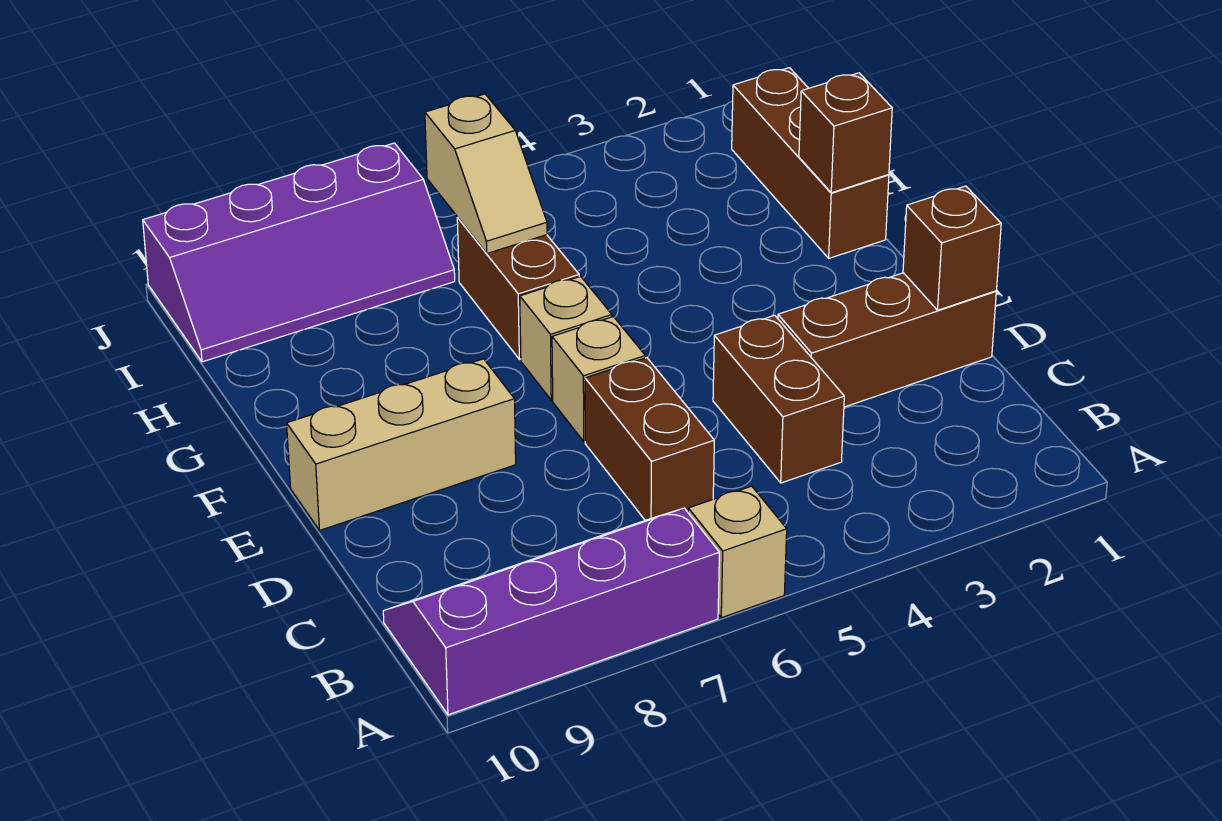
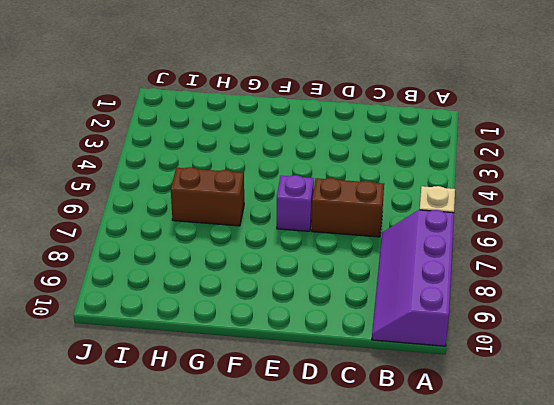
purple brick E6 level 1 -> tan brick E6 level 1
none -> brown brick C4:D4 level 1
none -> brown brick D1:D3 level 1
none -> tan brick E8:E10 level 1

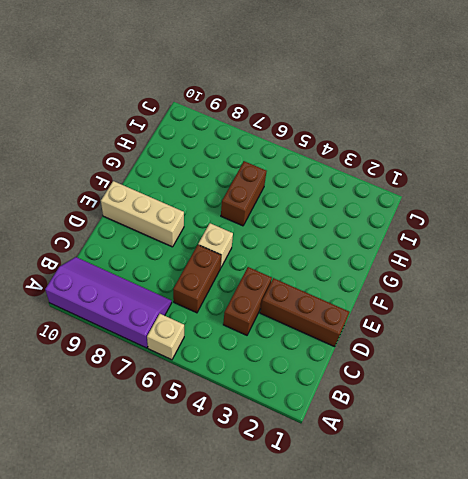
none -> tan brick F6 level 1
none -> brown brick G1:I1 level 1
none -> purple slope I7:J10 level 1 top J

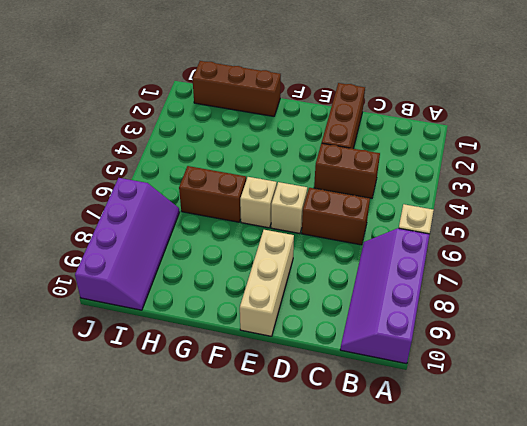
none -> brown brick D1 level 2
none -> brown brick G1 level 2
none -> tan slope H6:I6 level 2 top I

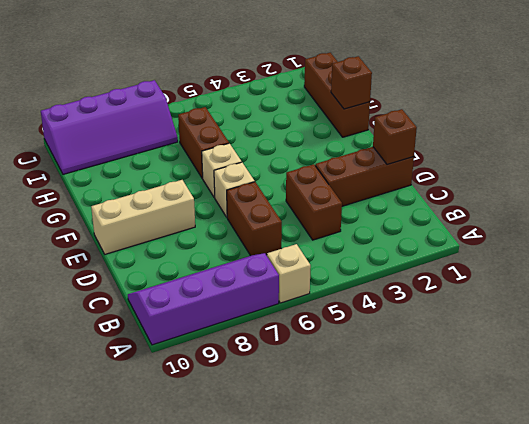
none -> tan slope H6:I6 level 2 top I

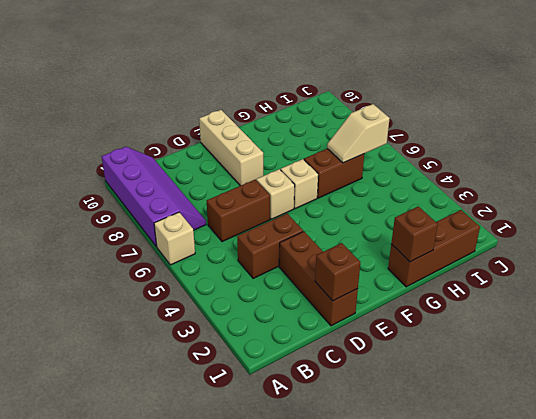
none -> purple slope I7:J10 level 1 top J

